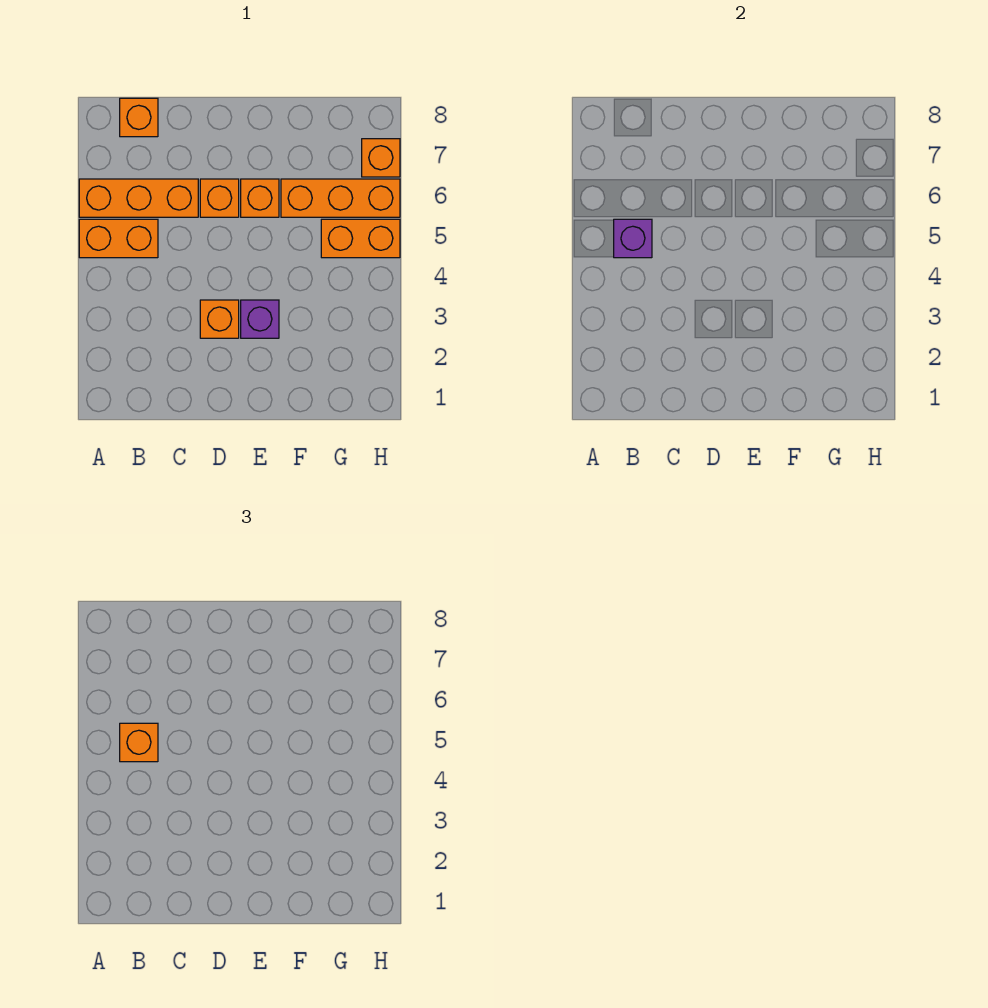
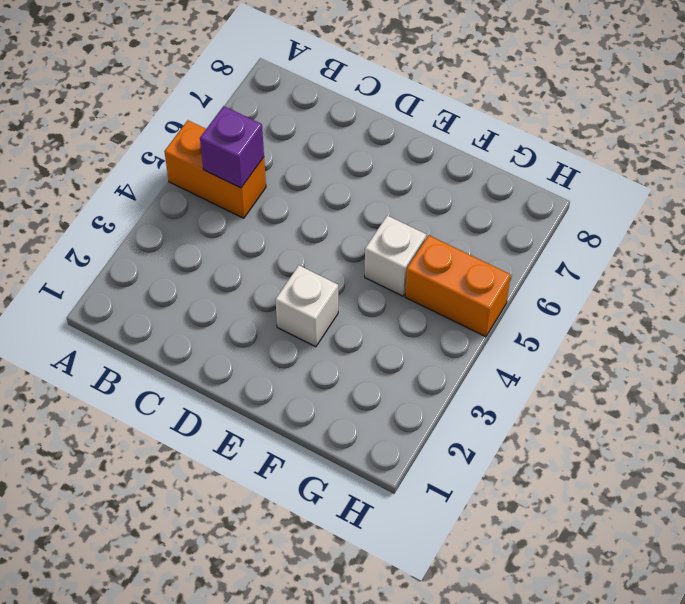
white brick E3 level 1 -> purple brick E3 level 1
white brick F5 level 1 -> none
none -> orange brick A6:C6 level 1
none -> orange brick B8 level 1
none -> orange brick D3 level 1

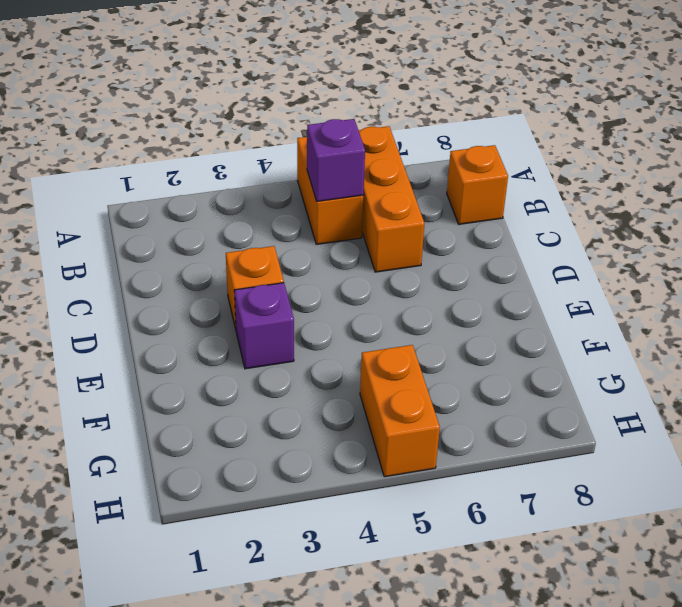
none -> orange brick D6 level 1
none -> orange brick E6 level 1
none -> orange brick F6:H6 level 1

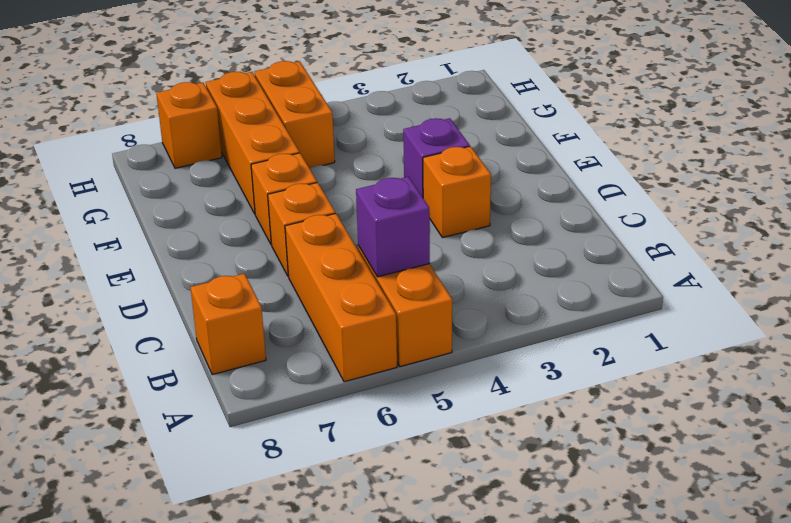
none -> orange brick B5 level 3

